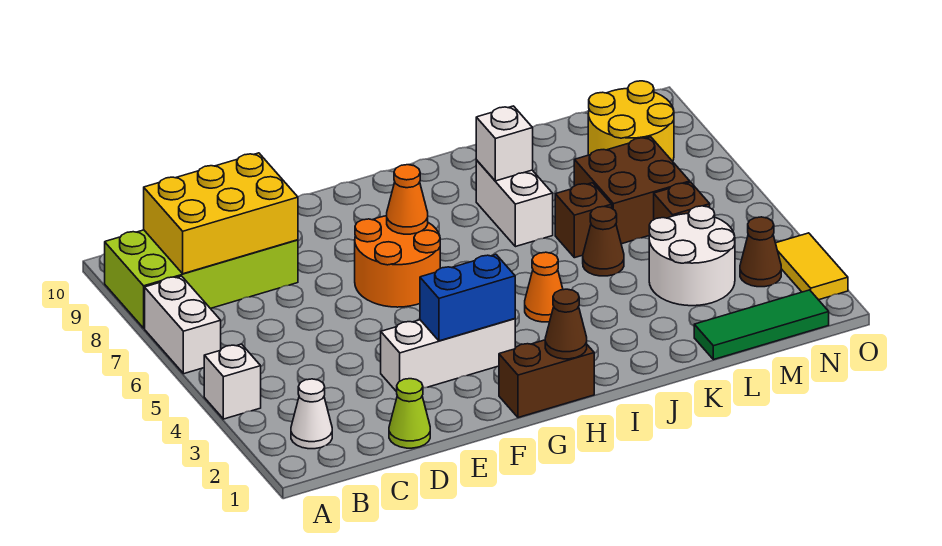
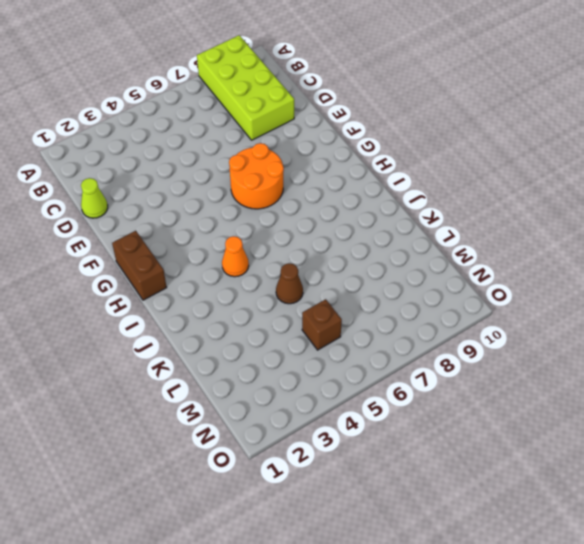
none -> white brick A4 level 1
none -> white brick A6:A7 level 1
none -> white cone B2 level 1

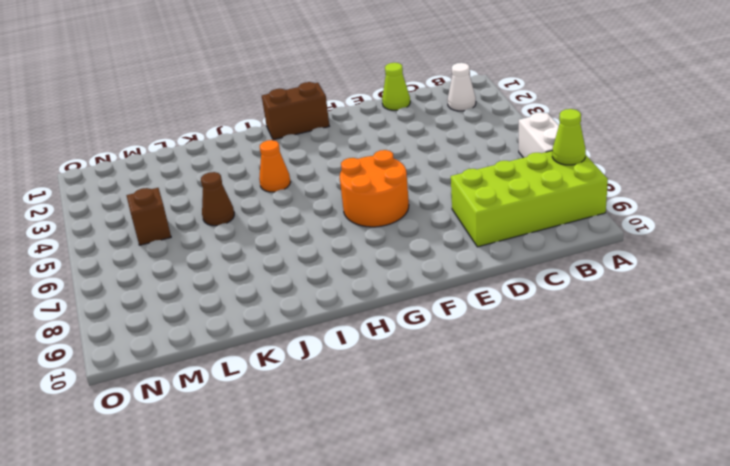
lime cone A8 level 2 -> none
none -> white brick A4 level 1
none -> white brick E3:G3 level 1
none -> white brick J7:J8 level 1

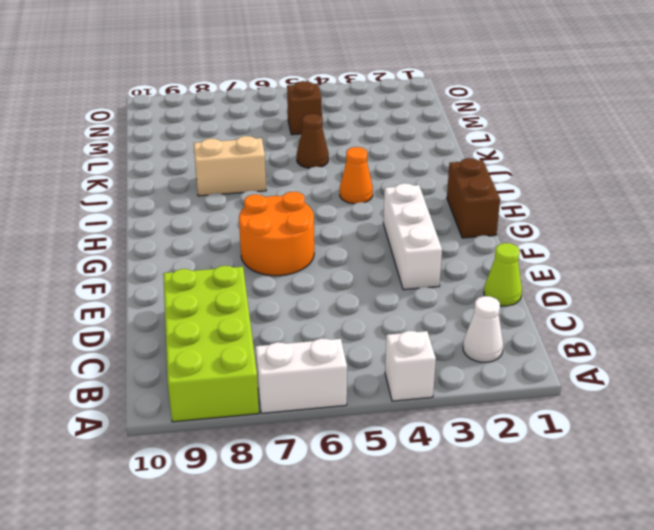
tan brick J7:J8 level 1 -> white brick J7:J8 level 1
none -> brown brick K6 level 1
none -> green tile L1:N1 level 1
none -> white round brick L3:M4 level 1

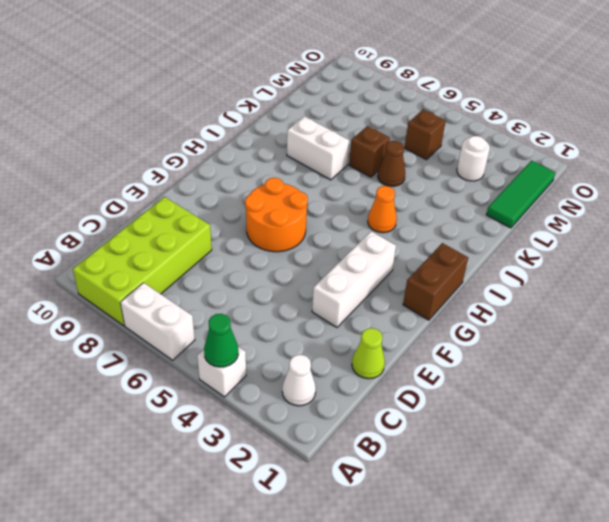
green cone A4 level 2 -> none
white round brick M3 level 1 -> white round brick L3:M4 level 1
none -> brown brick L6:M7 level 1
none -> yellow round brick M8:N9 level 1
none -> brown cone N3 level 1

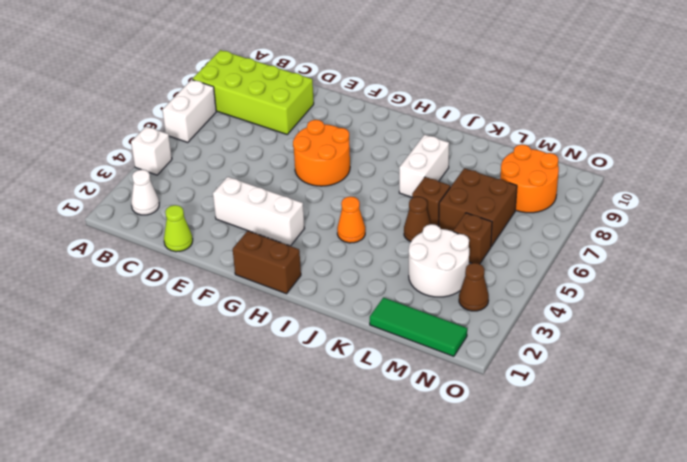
orange round brick M8:N9 level 1 -> yellow round brick M8:N9 level 1
none -> yellow tile O2:O3 level 1
none -> yellow brick B8:D9 level 2
none -> blue brick F3:G3 level 2

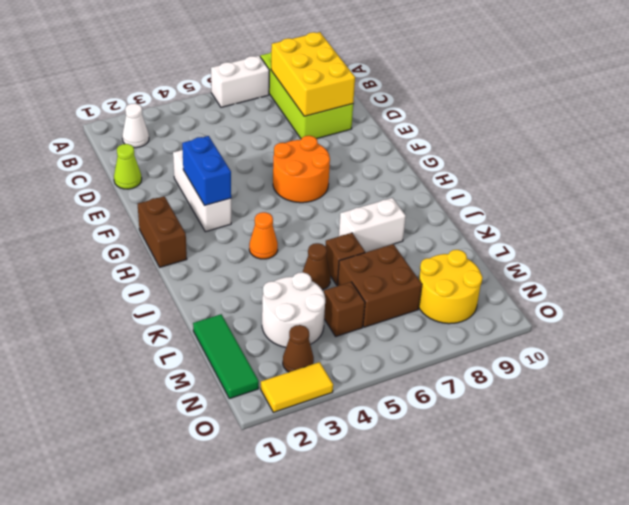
none -> white brick A4 level 1
none -> orange cone G7 level 2
none -> brown cone H1 level 2

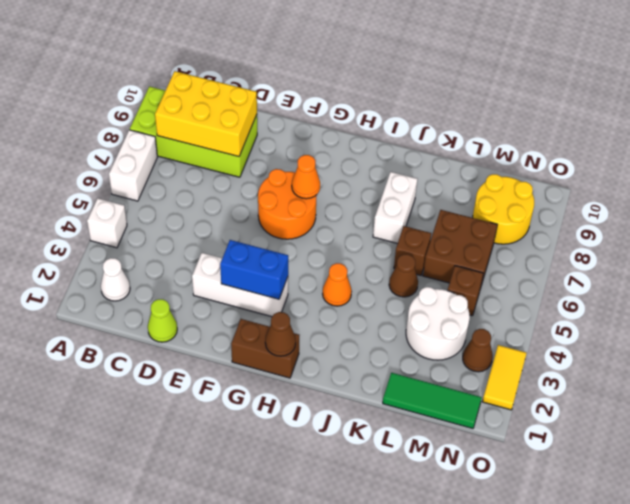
none -> white brick J8 level 2

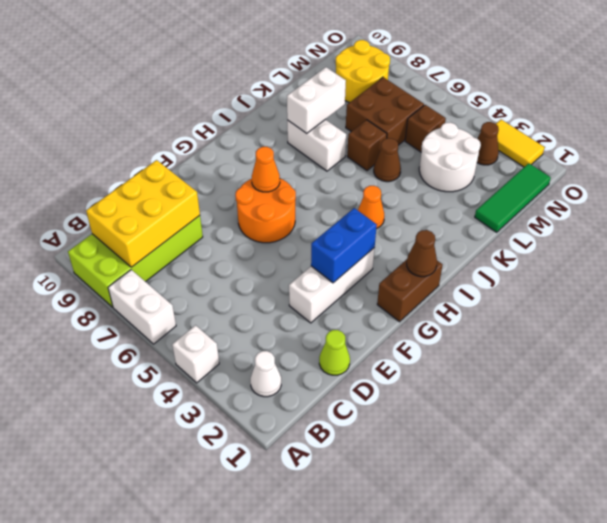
white brick J8:K8 level 2 -> white brick J8 level 2

